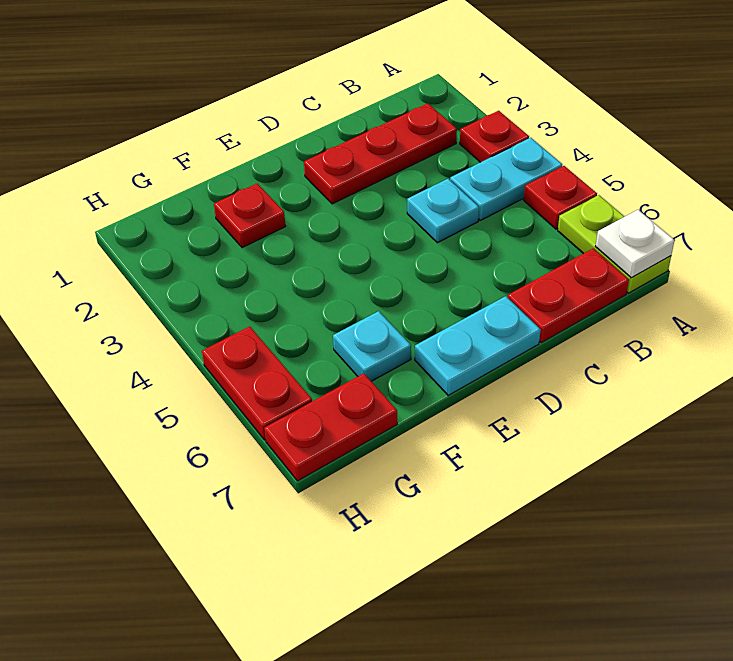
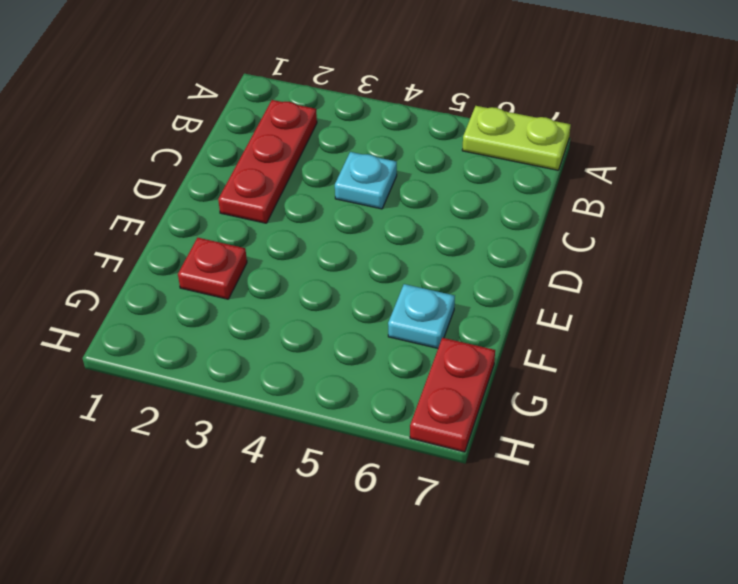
none -> red plate A3 level 1
none -> cyan plate A4:B4 level 1
none -> red plate A5 level 1

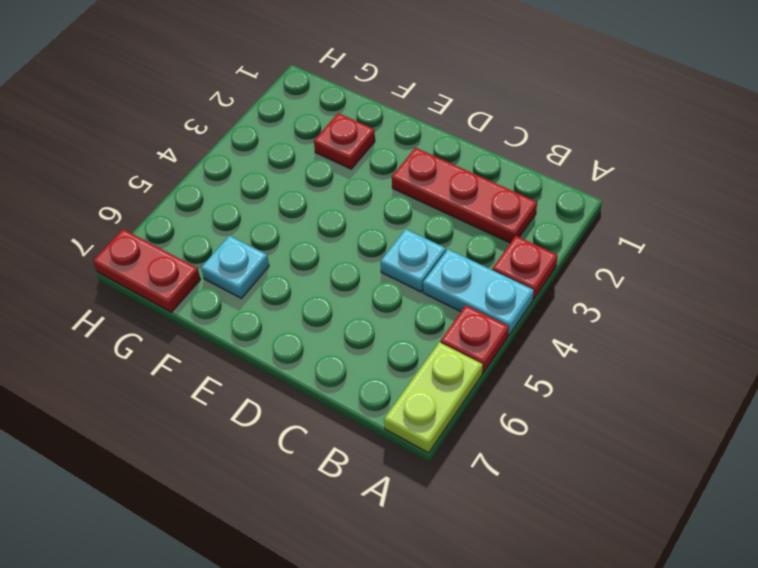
none -> red plate B7:C7 level 1
none -> cyan plate D7:E7 level 1
none -> red plate H5:H6 level 1

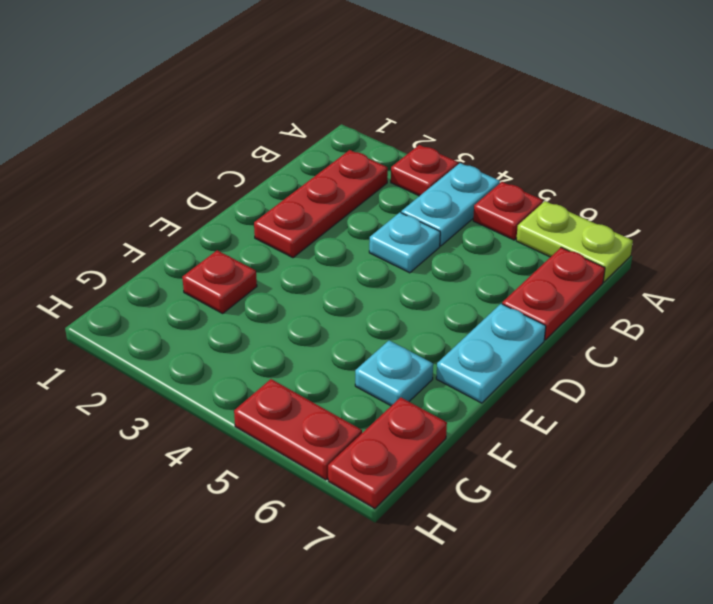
none -> white plate A7 level 2

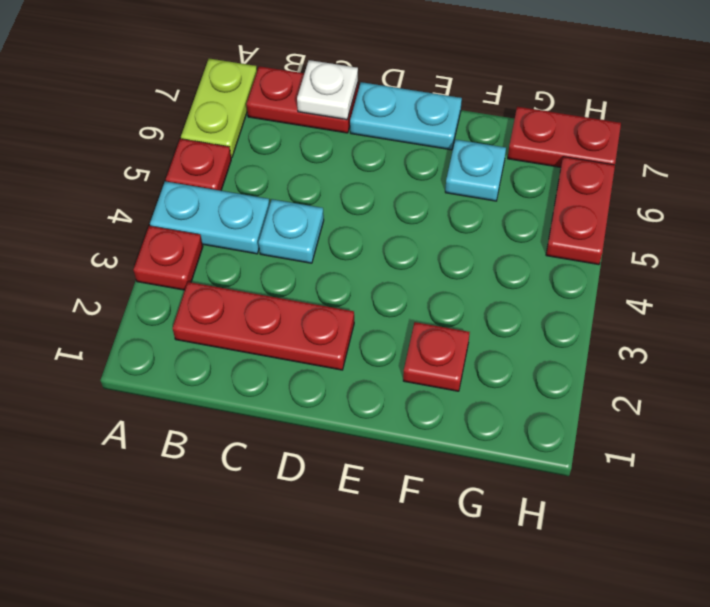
white plate C7 level 2 -> white plate A7 level 2

